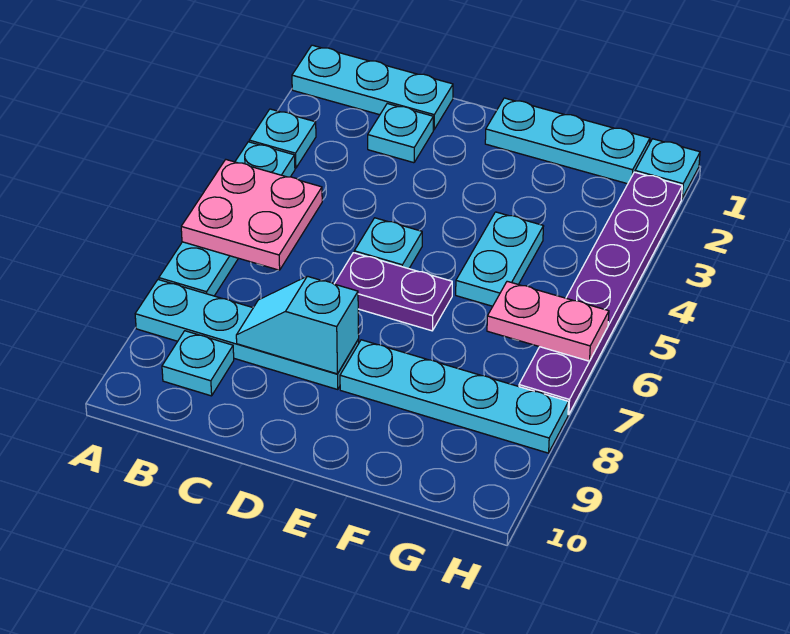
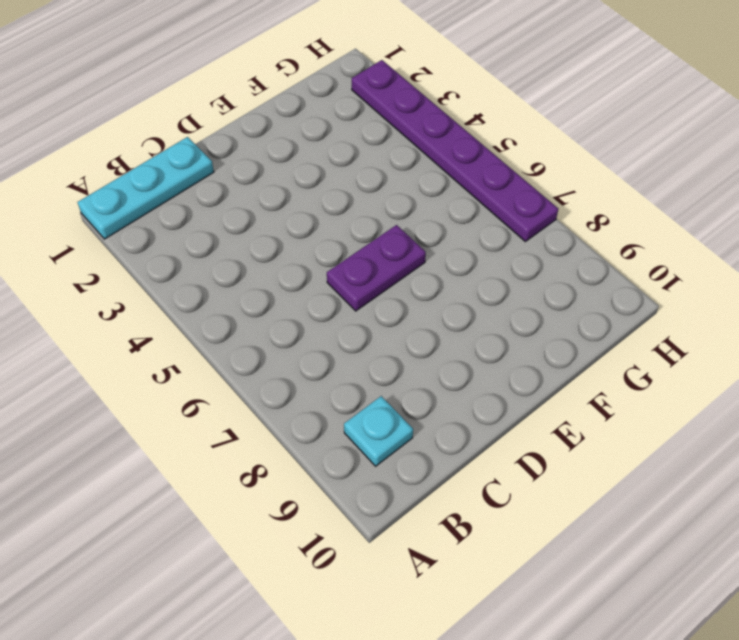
none -> cyan plate A3 level 1
none -> cyan plate A4:A7 level 1
none -> cyan plate A8:D8 level 1

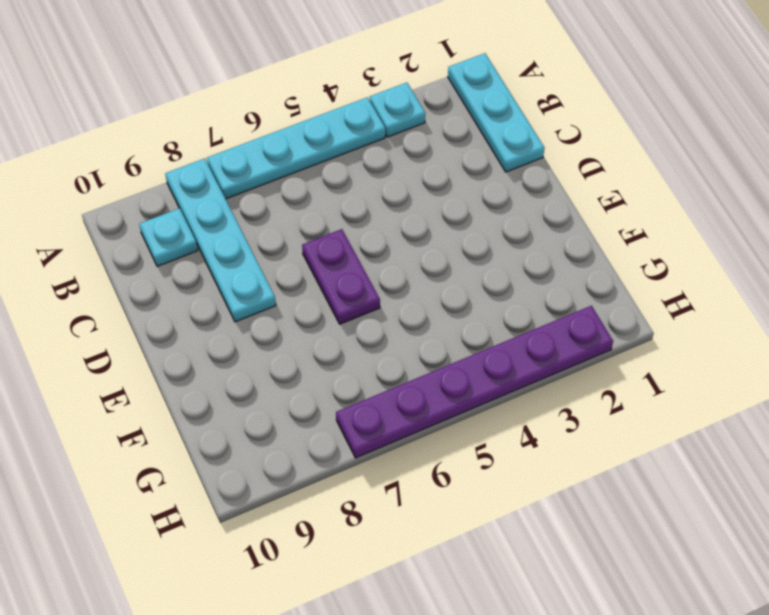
none -> cyan plate C2 level 1
none -> cyan plate D5 level 1
none -> cyan plate E1:G1 level 1

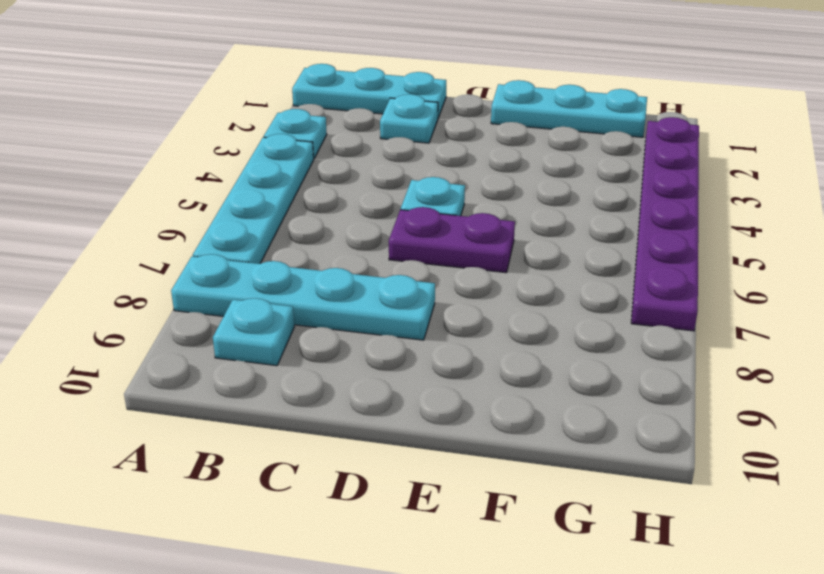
none -> cyan plate E8:H8 level 1
none -> cyan plate F4:F5 level 1
none -> cyan plate H1 level 1

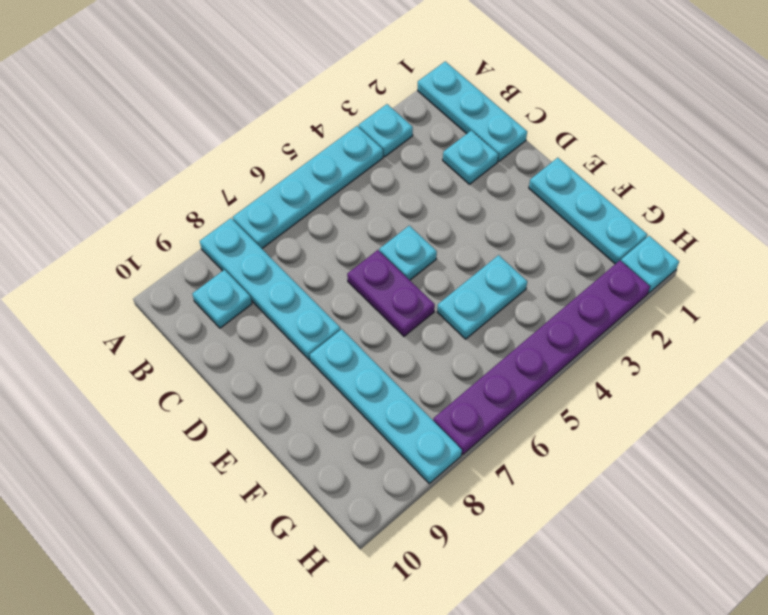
none -> pink plate A5:B6 level 2
none -> cyan slope C8:D8 level 2 top D
none -> pink plate G6:H6 level 2

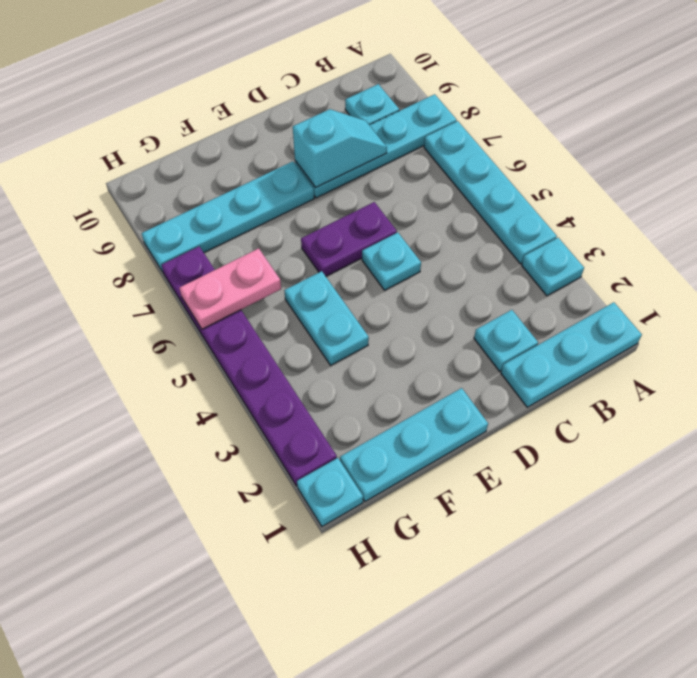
none -> pink plate A5:B6 level 2

